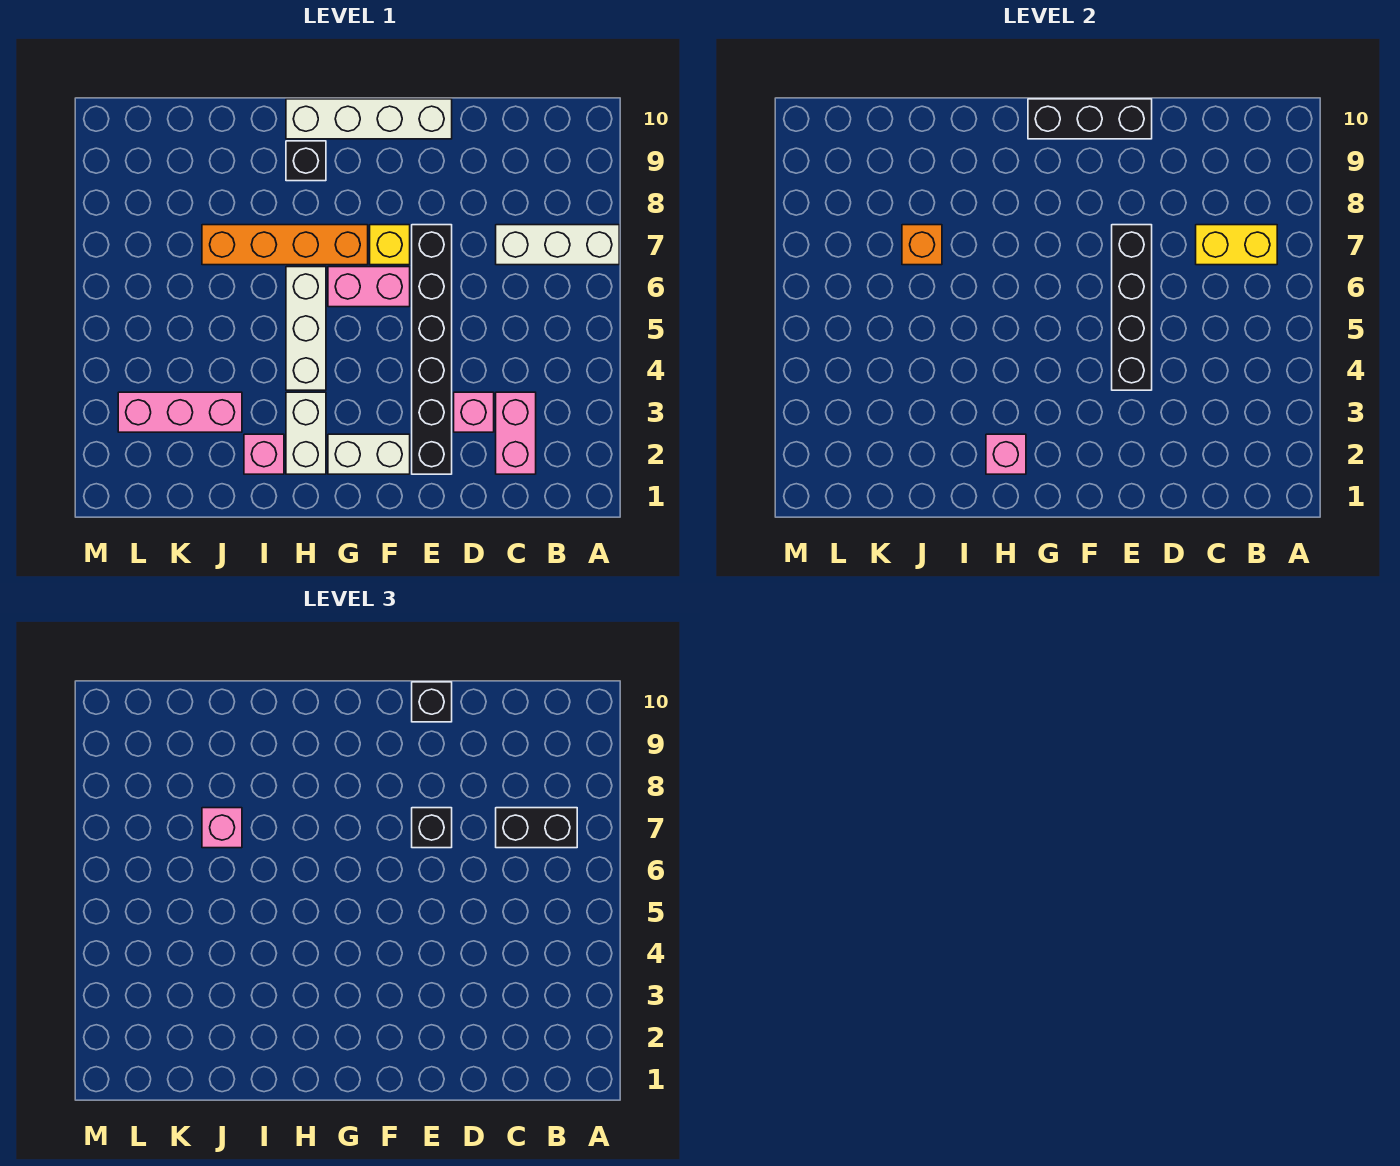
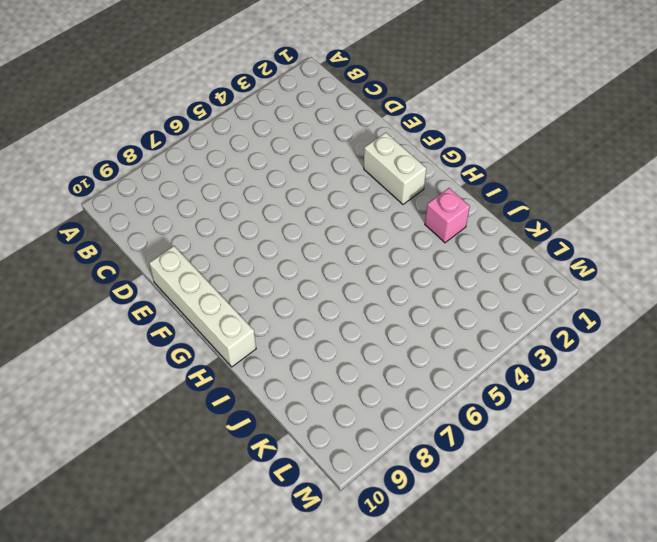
none -> white brick A7:C7 level 1
none -> pink brick C2:C3 level 1
none -> pink brick D3 level 1

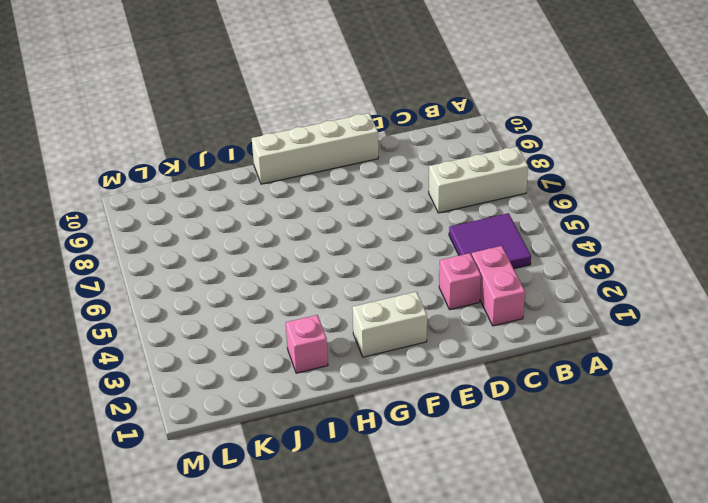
purple tile B4:C5 level 1 -> none
none -> black brick E2:E7 level 1
none -> pink brick F6:G6 level 1
none -> yellow brick F7 level 1

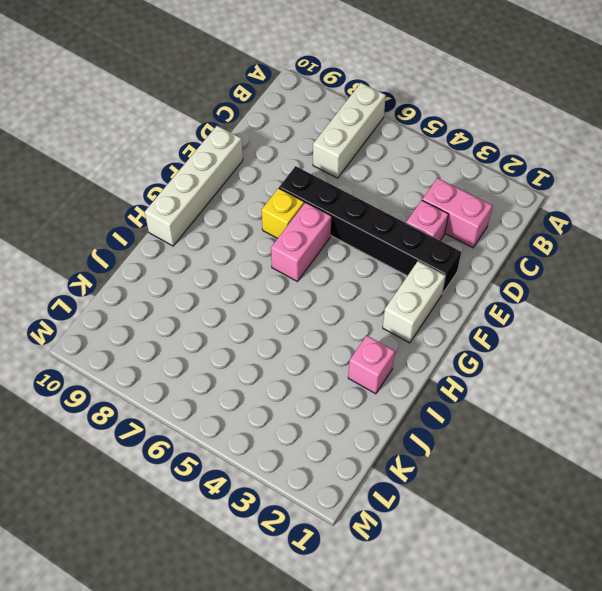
none -> orange brick G7:J7 level 1
none -> white brick H2:H3 level 1
none -> white brick H4:H6 level 1

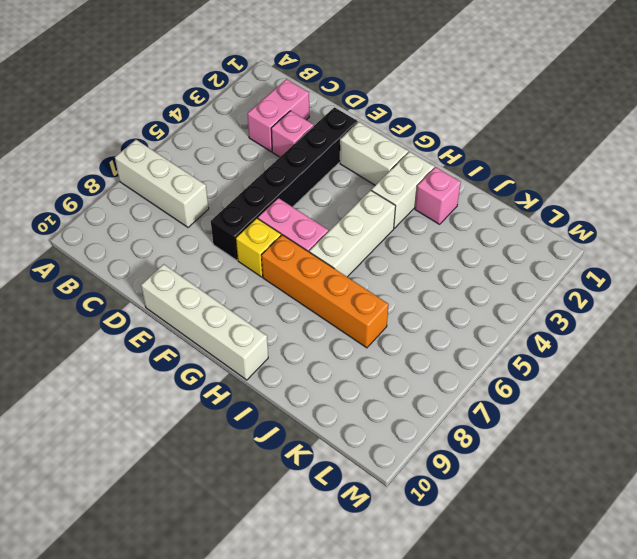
none -> black brick H9 level 1
none -> pink brick J3:L3 level 1
none -> yellow brick B7:C7 level 2

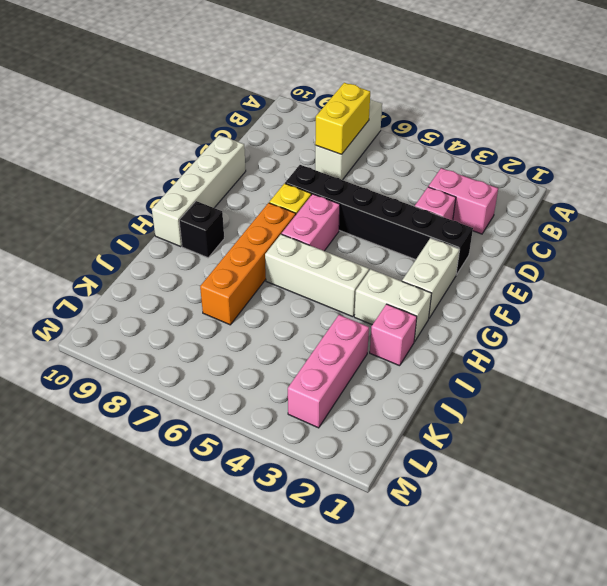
none -> black brick E4:E7 level 2
none -> black brick E10:G10 level 2
none -> pink brick H2 level 2

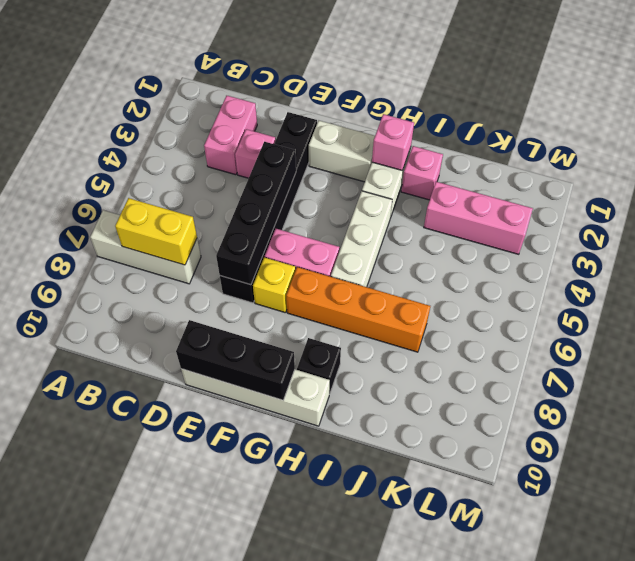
none -> orange brick J7 level 2
none -> black brick B7:C7 level 3
none -> black brick E7 level 3

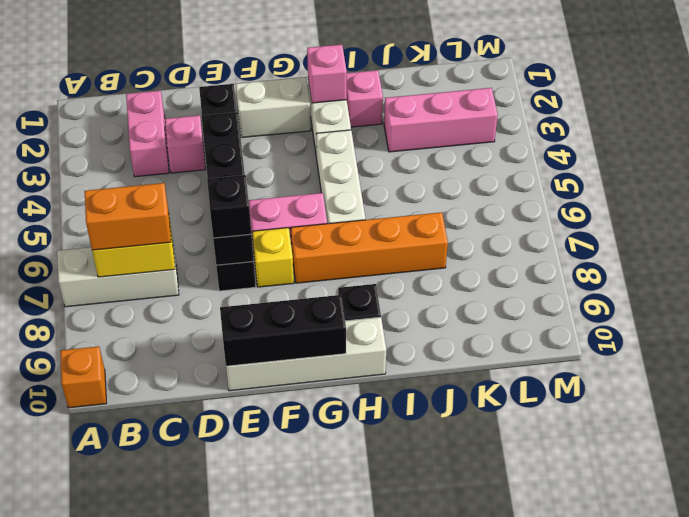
orange brick A10 level 1 -> orange brick J7 level 2
orange brick B7:C7 level 3 -> black brick B7:C7 level 3
none -> black brick E10 level 3
none -> pink brick J7 level 3

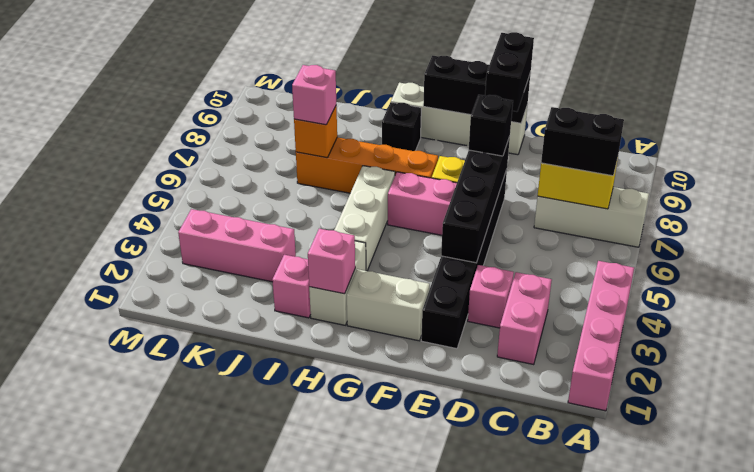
pink brick A1:A4 level 1 -> none
black brick E9:E10 level 3 -> black brick E10 level 3

